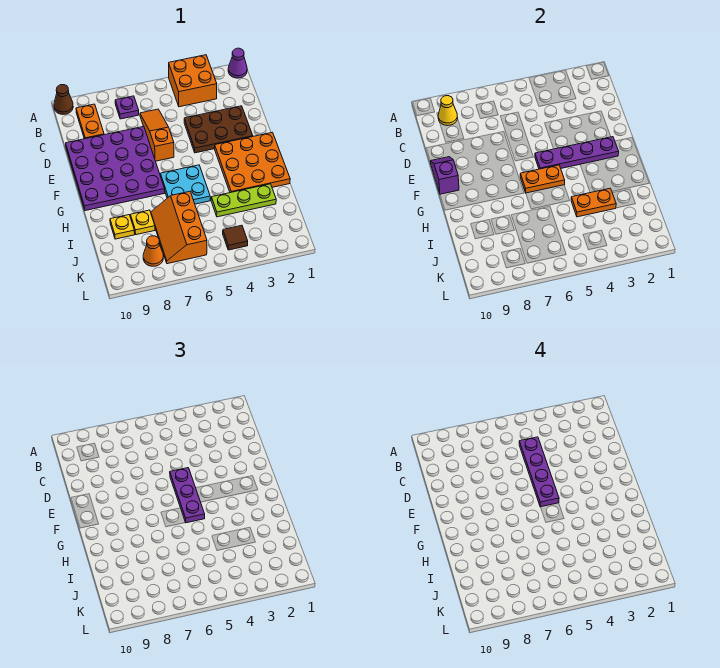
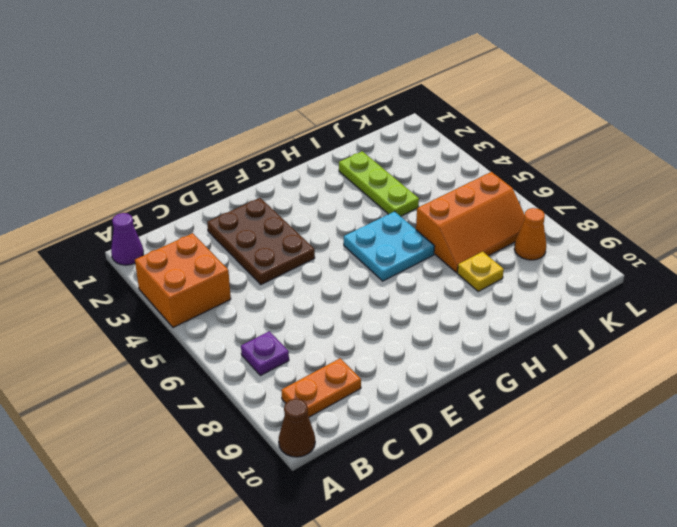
none -> orange slope C6:E6 level 1 top E
none -> purple plate D7:G10 level 1
none -> orange plate F1:H3 level 1

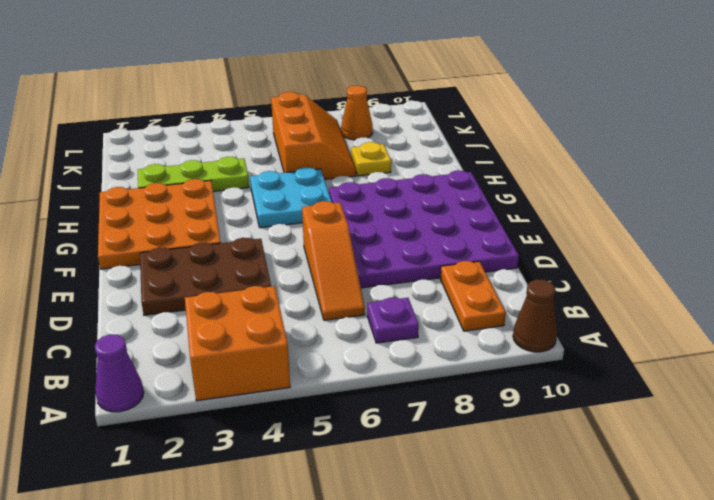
none -> yellow plate I9 level 1
none -> brown tile K4 level 1
none -> yellow cone B9 level 2

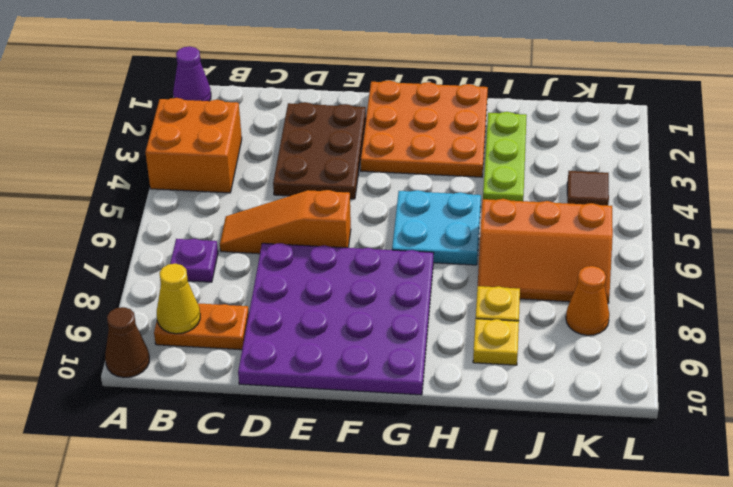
none -> purple slope E10:F10 level 2 top F
none -> purple plate F2:F5 level 2
none -> orange plate G5:G6 level 2

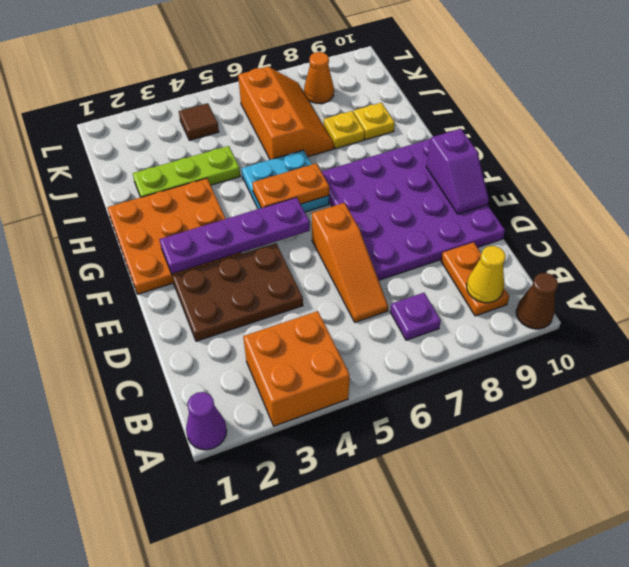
none -> orange plate I3:I4 level 2
none -> purple plate E5:G5 level 3
none -> purple plate C5:F5 level 4

